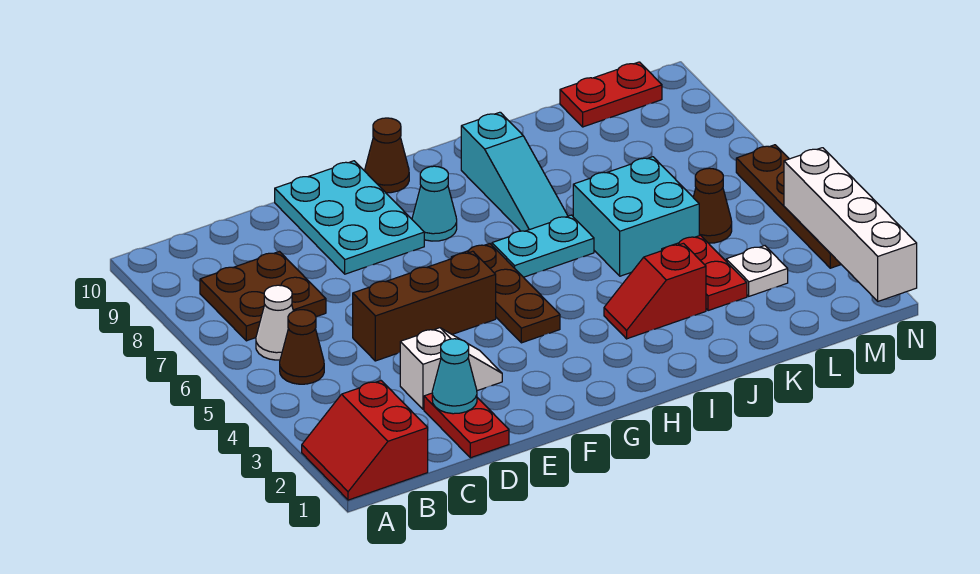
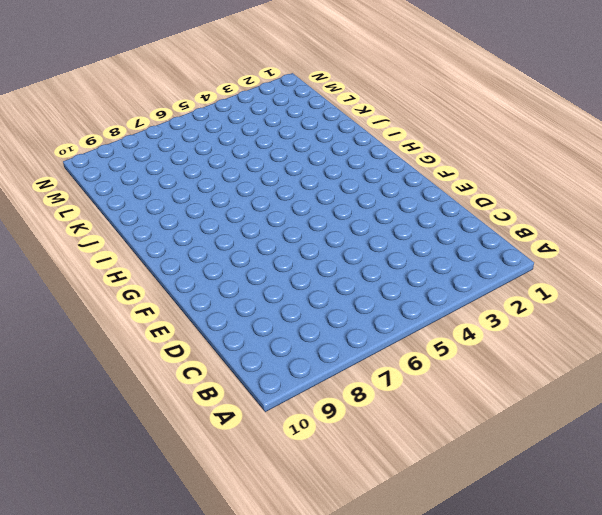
none -> red slope A1:B2 level 1 top B
none -> brown cone B5 level 1
none -> white cone B6 level 1

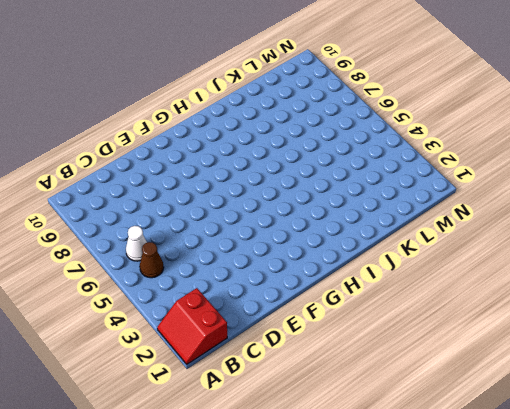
none -> brown plate B7:C8 level 1
none -> red plate D1:D2 level 1
none -> white slope D3:E3 level 1 top D

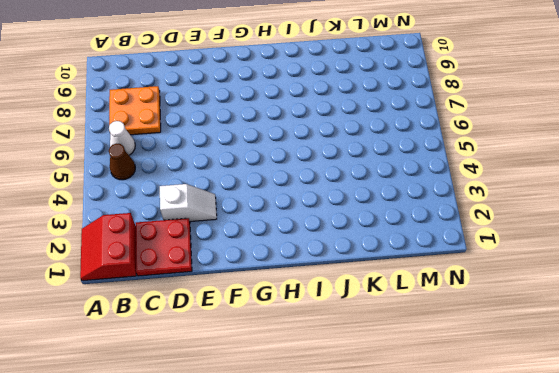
orange plate B7:C8 level 1 -> brown plate B7:C8 level 1
red plate C1:D2 level 1 -> red plate D1:D2 level 1
none -> brown brick D5:F5 level 1
none -> cyan plate E8:F10 level 1
none -> brown plate G4:G6 level 1

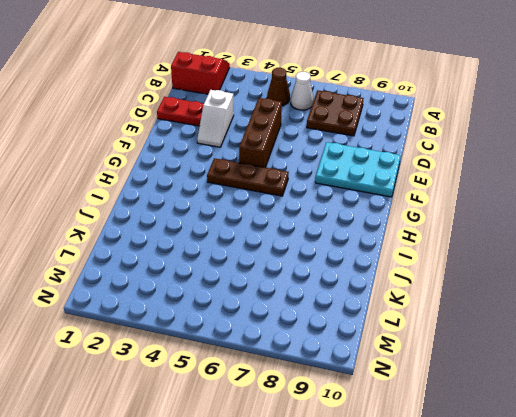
none -> cyan cone G8 level 1
none -> brown cone G10 level 1
none -> cyan plate H6:I6 level 1

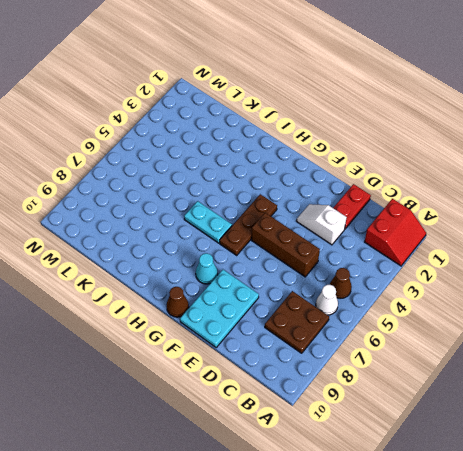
none -> red slope I3:J3 level 1 top J
none -> cyan slope I7:I9 level 1 top 9
none -> cyan brick J5:K6 level 1

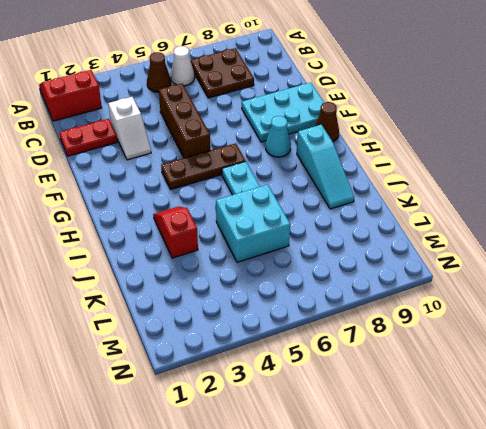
cyan slope H9:J9 level 1 top H -> cyan slope I7:I9 level 1 top 9
none -> red plate K3:K4 level 1
none -> white plate L3 level 1
none -> brown cone L5 level 1

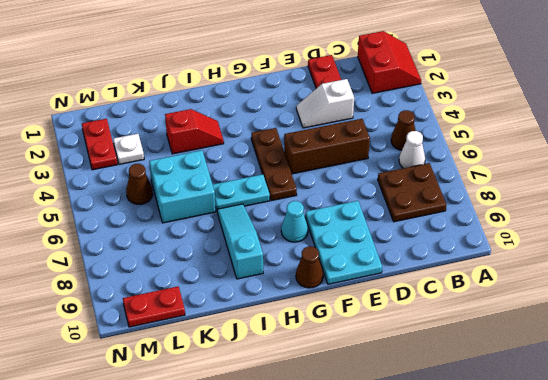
red plate M2:M3 level 1 -> red plate K3:K4 level 1
none -> brown plate N3:N6 level 1
none -> cyan cone D2 level 2
none -> white brick N1:N4 level 2

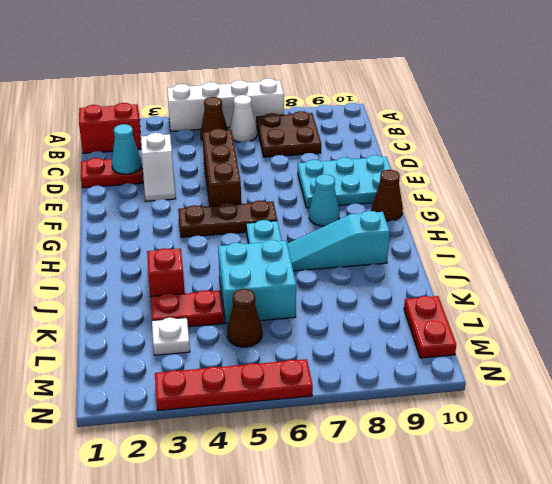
white brick A4:A7 level 1 -> white brick N1:N4 level 2
red plate N3:N6 level 1 -> brown plate N3:N6 level 1

